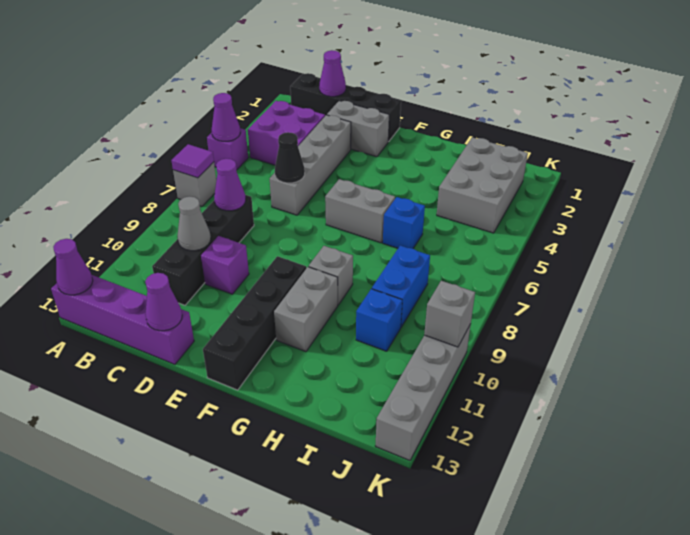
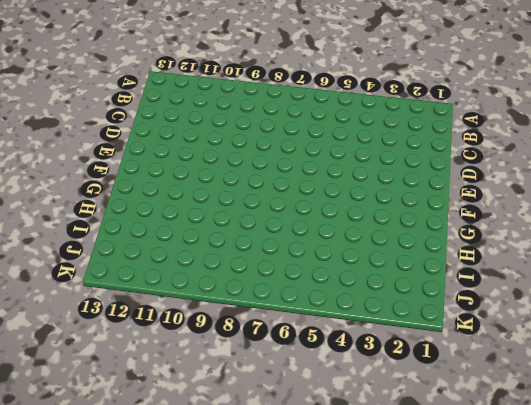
none -> purple brick A5 level 1
none -> grey brick A7 level 1
none -> purple brick A13:D13 level 1

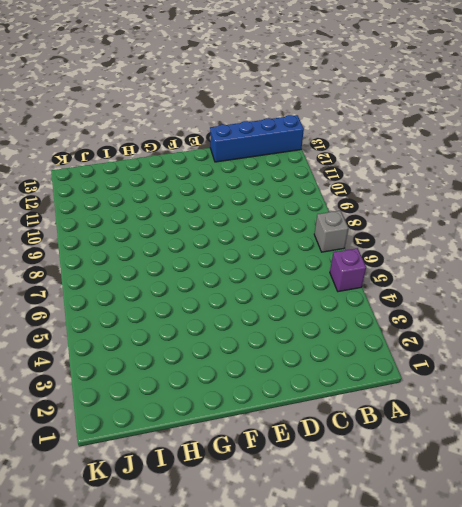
blue brick A13:D13 level 1 -> purple brick A13:D13 level 1
none -> black brick B1:E1 level 1
none -> purple brick B3:C4 level 1
none -> black brick C8:C11 level 1

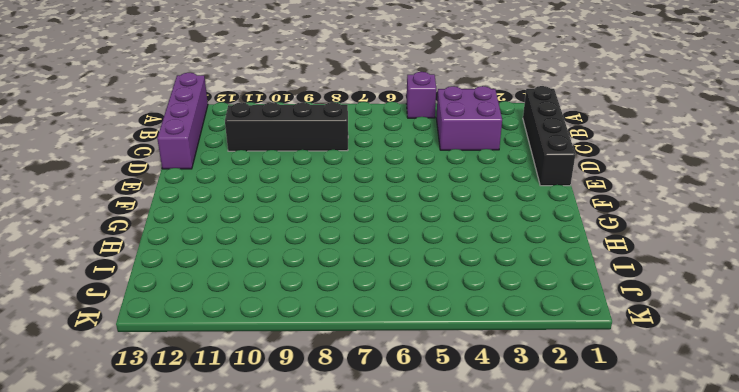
none -> grey brick A7 level 1
none -> grey brick D2:E2 level 1
none -> grey brick D3:D6 level 1

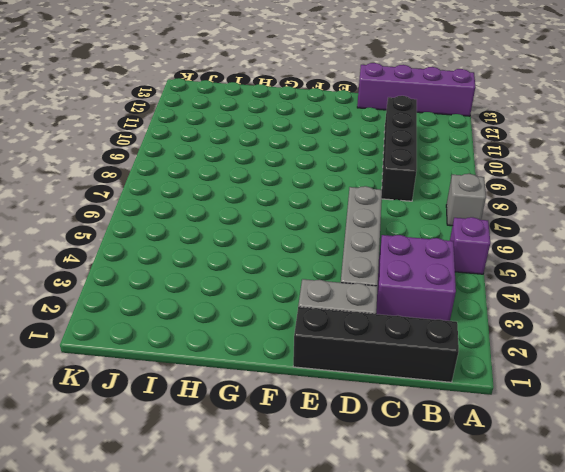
none -> purple brick D10 level 1
none -> grey brick F6:G6 level 1
none -> black brick F10:F13 level 1

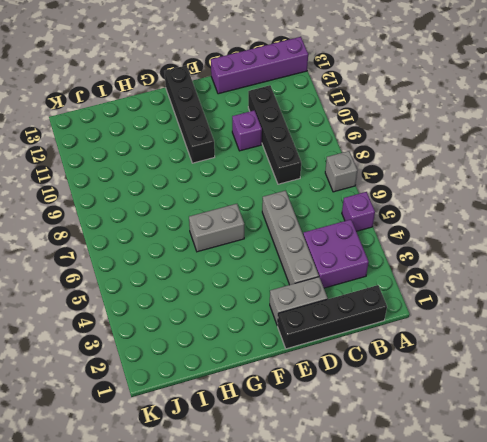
none -> grey brick G9 level 1
none -> grey brick G10:G11 level 1
none -> blue brick H6 level 1

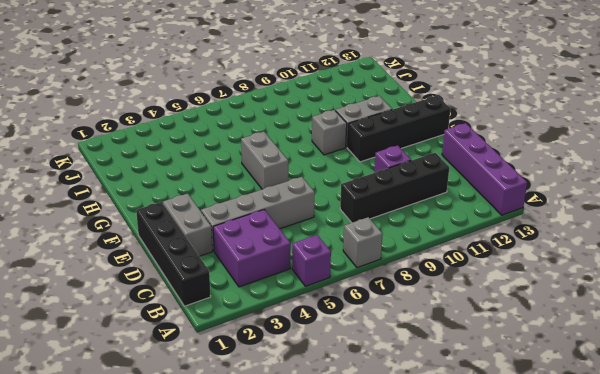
none -> blue brick H6 level 1
none -> grey brick I2:J4 level 1
none -> blue brick I8:I9 level 1

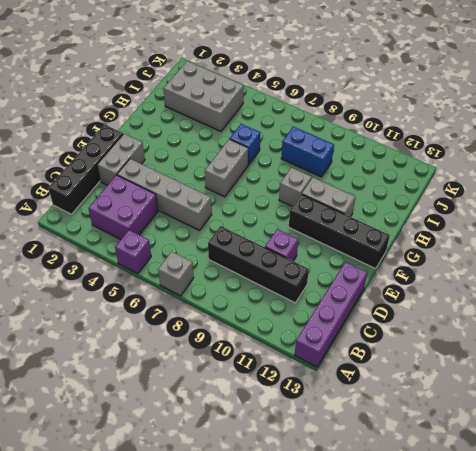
none -> blue brick I10 level 1
none -> grey brick K10:K13 level 1
none -> purple cone A5 level 2

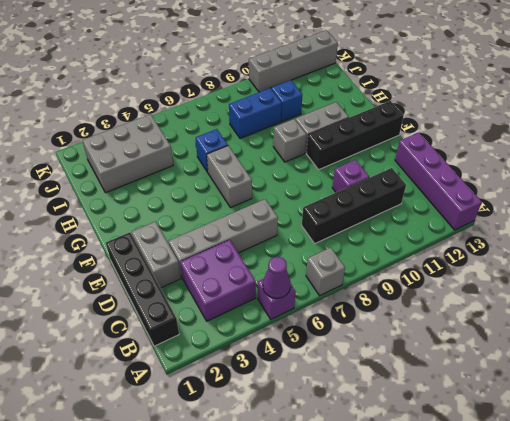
none -> purple tile A7 level 2
none -> purple cone A13 level 2
none -> purple cone C1 level 2

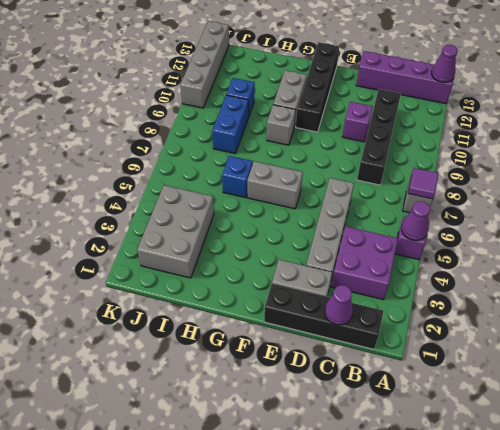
none -> purple cone C8 level 2
none -> grey cone C10 level 2
none -> black cone D6 level 2

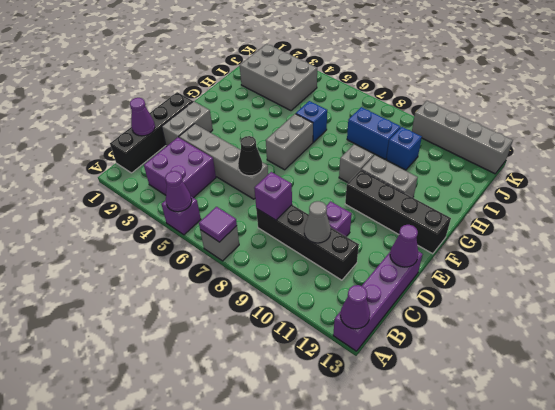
purple brick C8 level 2 -> purple cone C8 level 2
none -> grey brick K10 level 2

